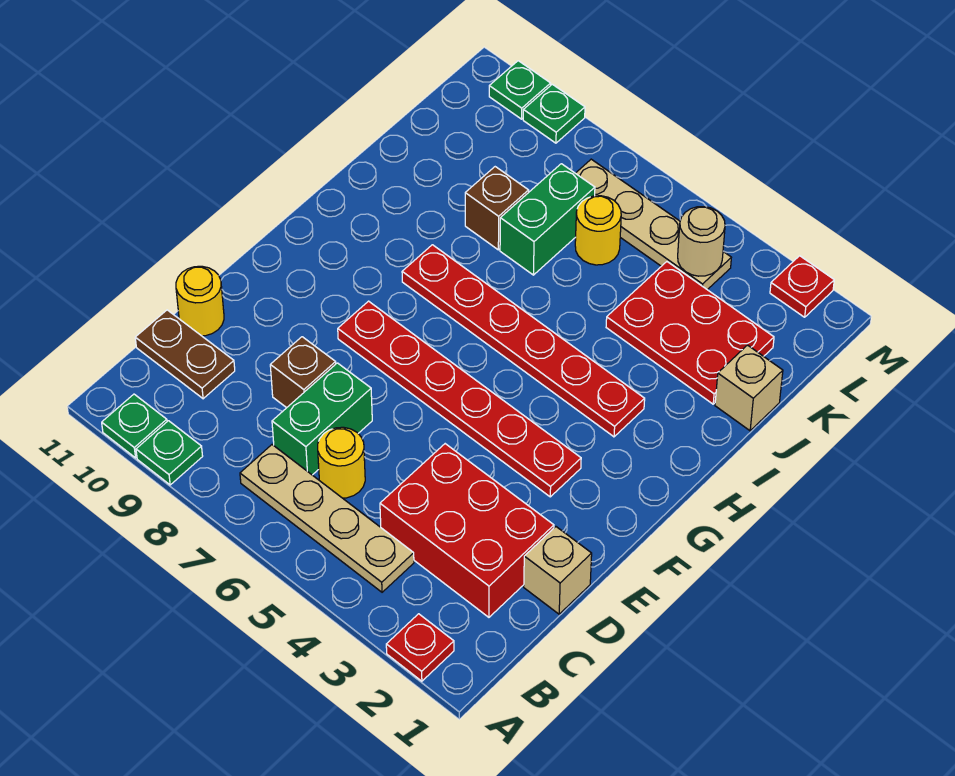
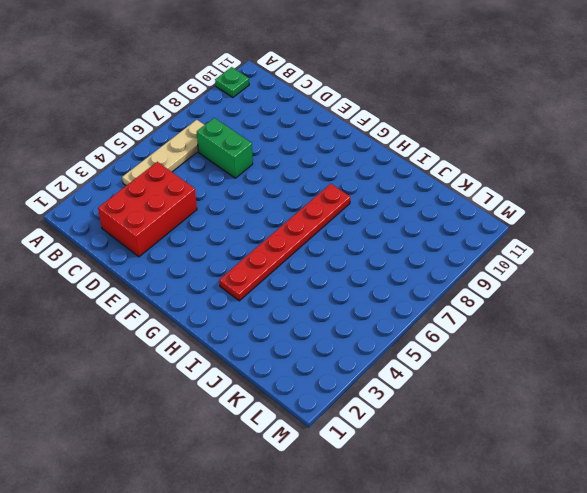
none -> red plate A2 level 1
none -> green plate A9 level 1
none -> yellow round brick C6 level 1

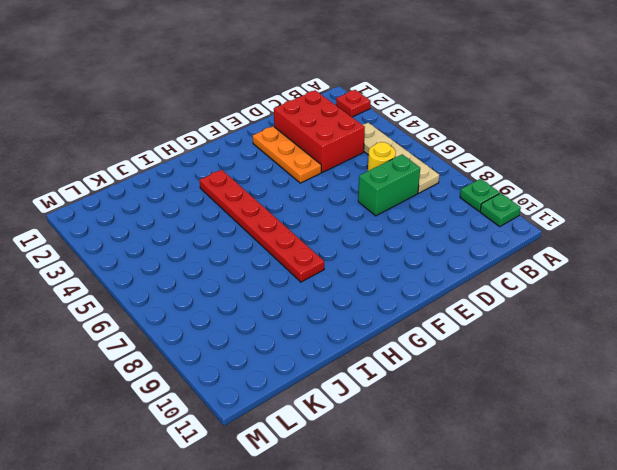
orange plate E2:E4 level 1 -> none
none -> brown plate C10:C11 level 1
none -> tan brick D1 level 1
none -> brown brick D8 level 1

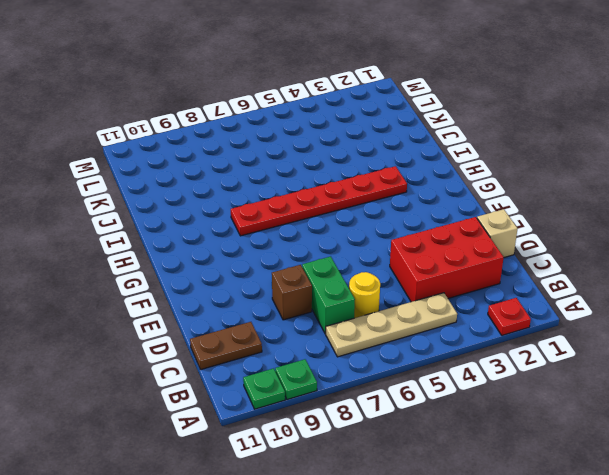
none -> yellow round brick D11 level 1
none -> red plate F3:F8 level 1
none -> tan brick J1 level 1

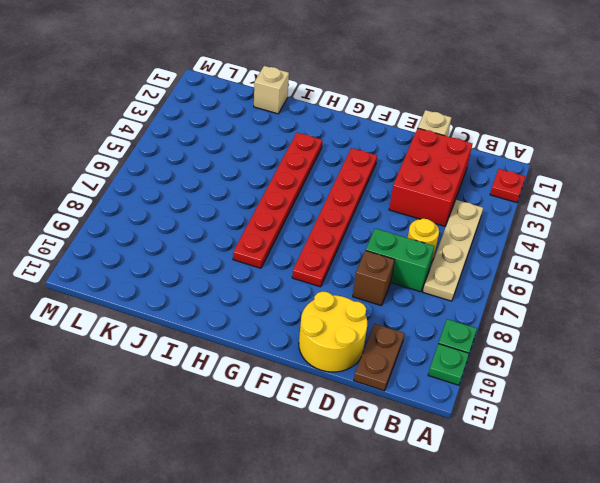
yellow round brick D10:E11 level 1 -> yellow round brick D11 level 1
none -> red plate J2:K4 level 1
none -> green brick J7:K7 level 1
none -> brown brick J8 level 1

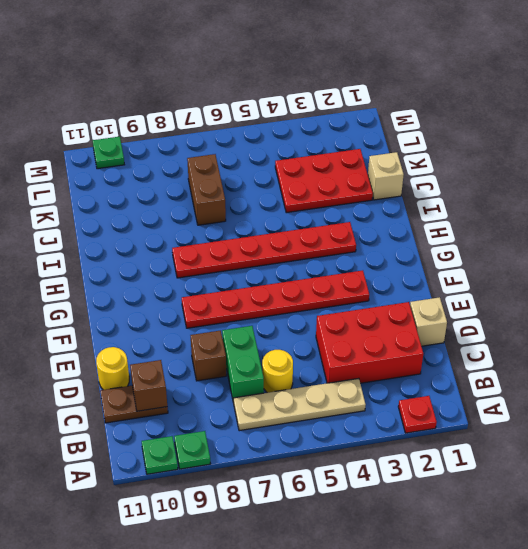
brown brick C10 level 2 -> brown brick J8 level 1
brown brick J7:K7 level 1 -> green brick J7:K7 level 1
none -> yellow round brick K6 level 1
none -> tan plate L4:L7 level 1
none -> red plate M2 level 1

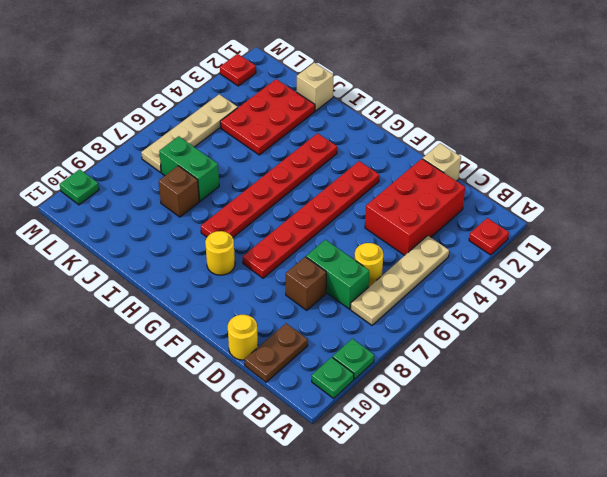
yellow round brick G9 level 1 -> yellow round brick K6 level 1
none -> green plate M9 level 1
none -> tan round brick L4 level 2

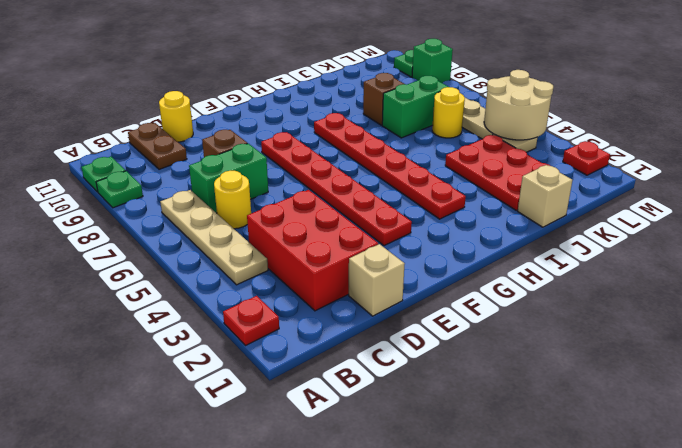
tan round brick L4:M5 level 2 -> tan round brick L4 level 2
green brick M9 level 1 -> green plate M9 level 1

